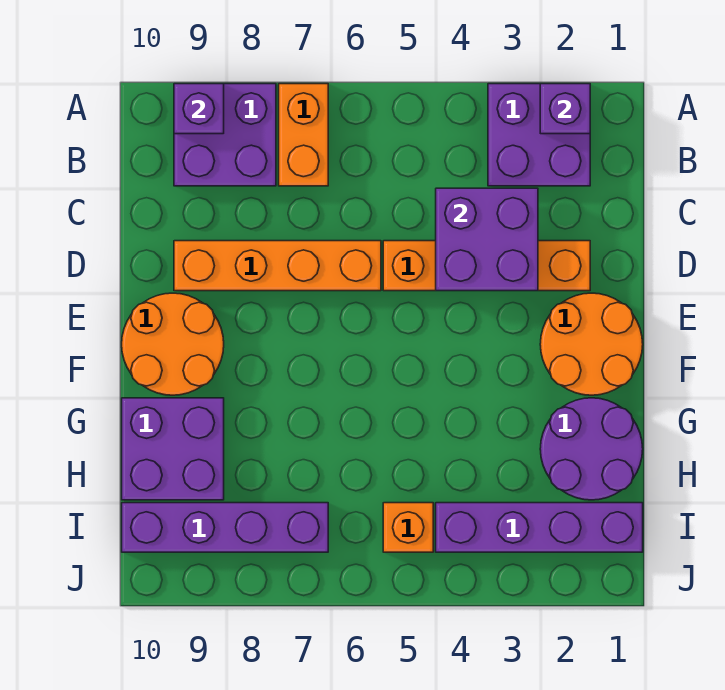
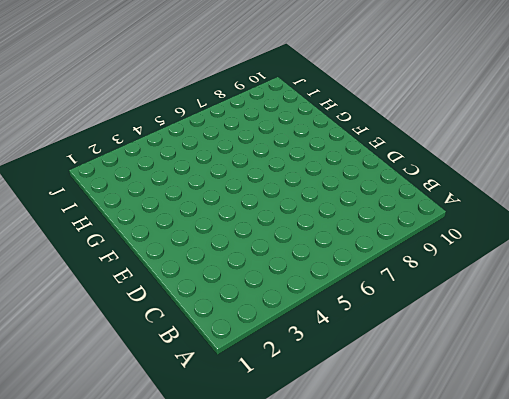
none -> purple brick A2:B3 level 1
none -> orange brick A7:B7 level 1
none -> purple brick A8:B9 level 1

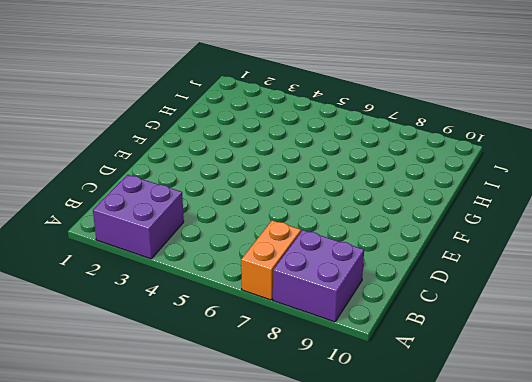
none -> orange brick D2:D5 level 1
none -> orange brick D6:D9 level 1
none -> orange round brick E1:F2 level 1

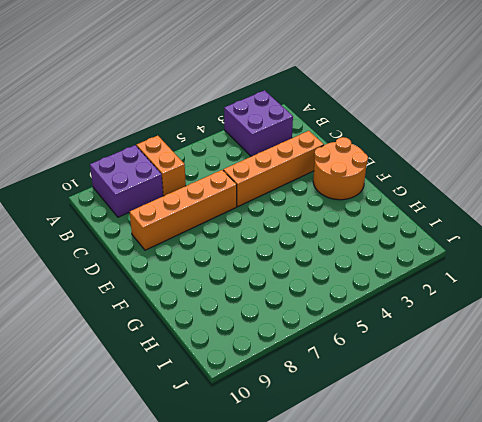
none -> orange round brick E9:F10 level 1
none -> purple round brick G1:H2 level 1
none -> purple brick G9:H10 level 1

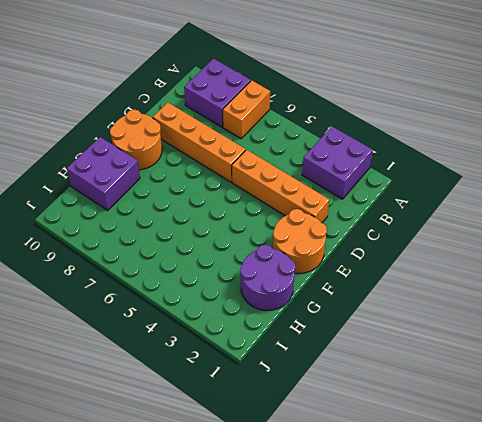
none -> purple brick I1:I4 level 1
none -> orange brick I5 level 1
none -> purple brick I7:I10 level 1

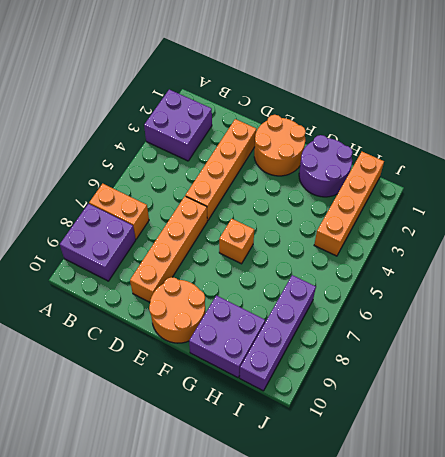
orange brick F6 level 1 -> orange brick I5 level 1
orange brick I1:I4 level 1 -> purple brick I1:I4 level 1
none -> purple brick A2 level 2
none -> purple brick A9 level 2
none -> purple brick C3:D4 level 2

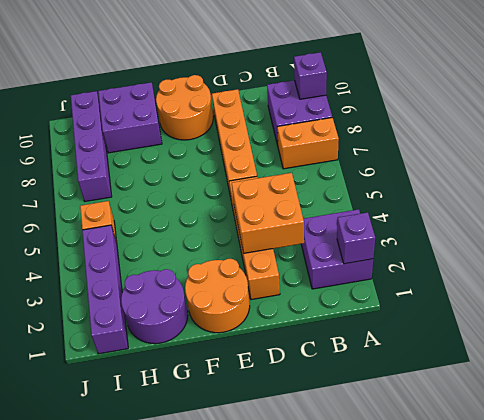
orange brick C3:D4 level 2 -> purple brick C3:D4 level 2

